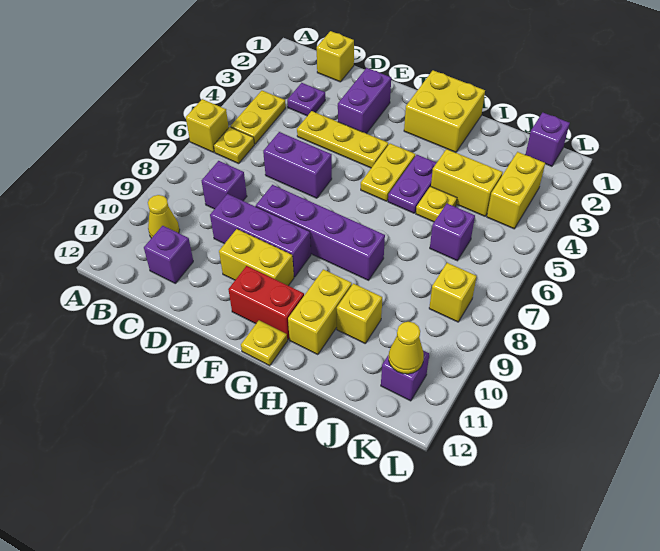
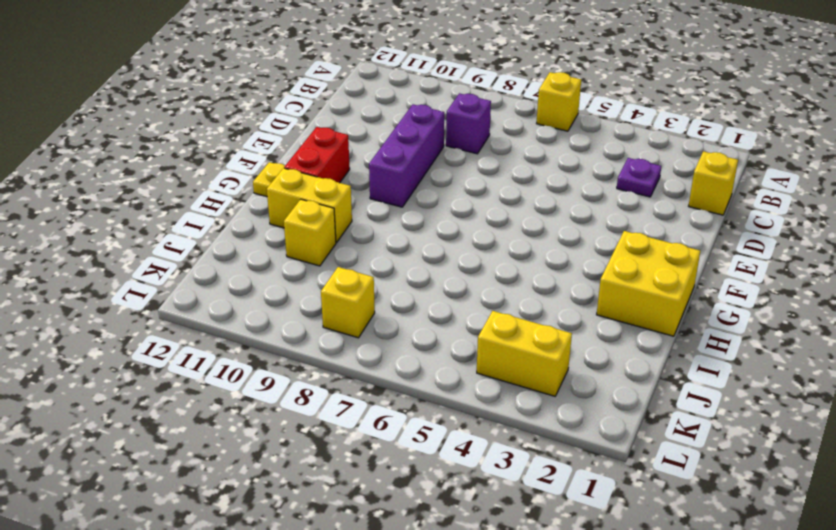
none -> yellow plate B4:B5 level 1
none -> yellow plate B6 level 1
none -> yellow cone B10 level 1

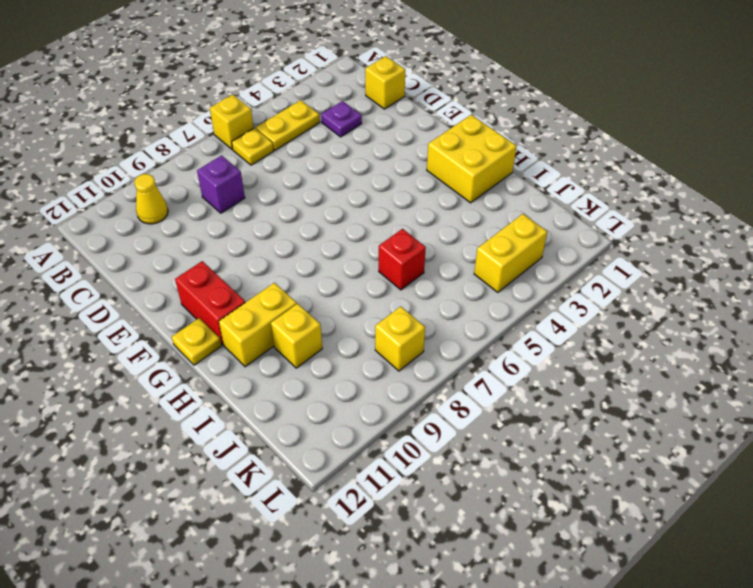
red brick I6 level 1 -> none
none -> purple brick C11 level 1
none -> yellow plate D4:F4 level 1
none -> purple brick D6:E6 level 1

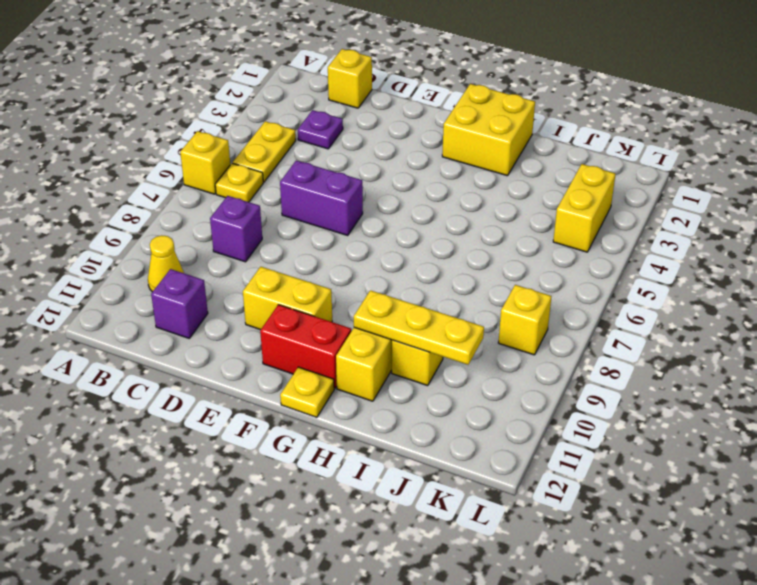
yellow plate H10:J10 level 2 -> yellow plate D4:F4 level 1
none -> purple brick D9:F9 level 1
none -> purple brick E2:E3 level 1
none -> purple brick E8:H8 level 1

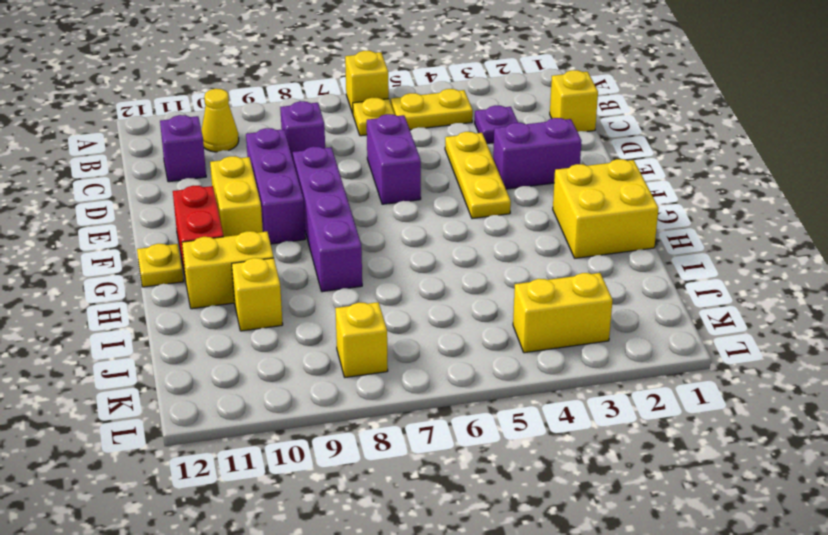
none -> yellow plate G4:G5 level 1
none -> purple plate H4:H5 level 1
none -> yellow brick I4:J4 level 1

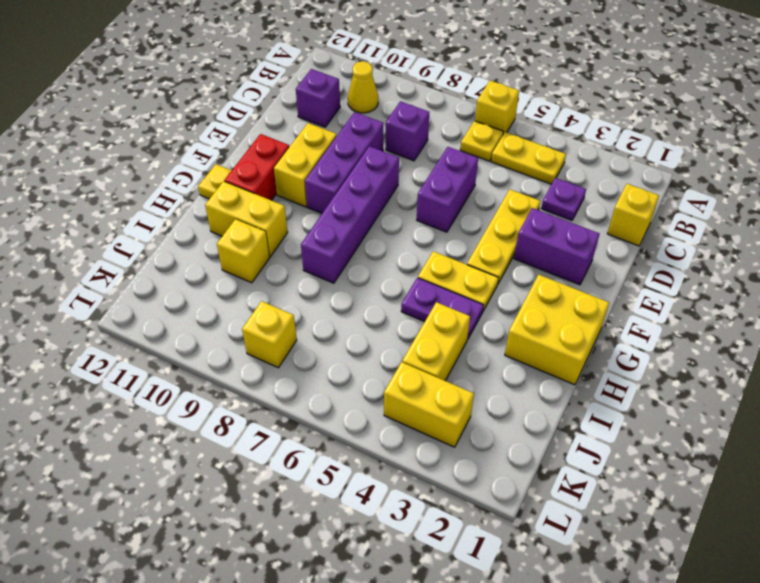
none -> yellow plate I5 level 1
none -> purple brick J6 level 1
none -> purple brick K1 level 1

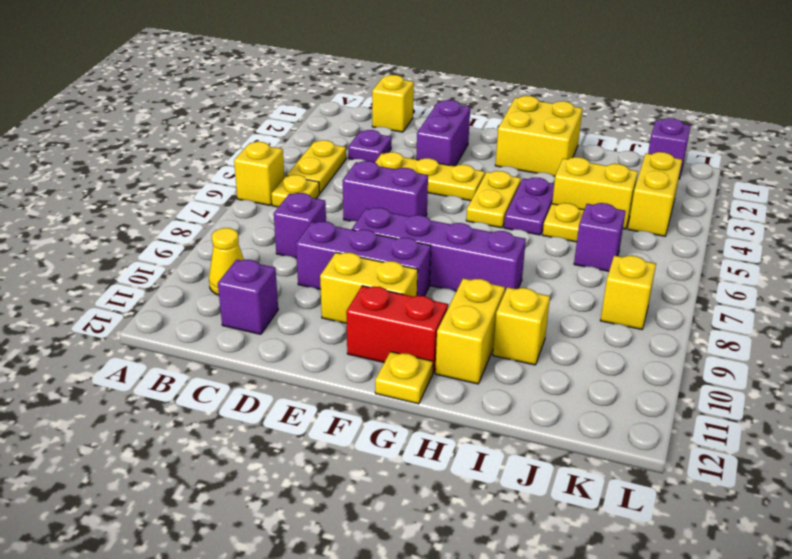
none -> purple brick K11 level 1
none -> yellow cone K11 level 2

